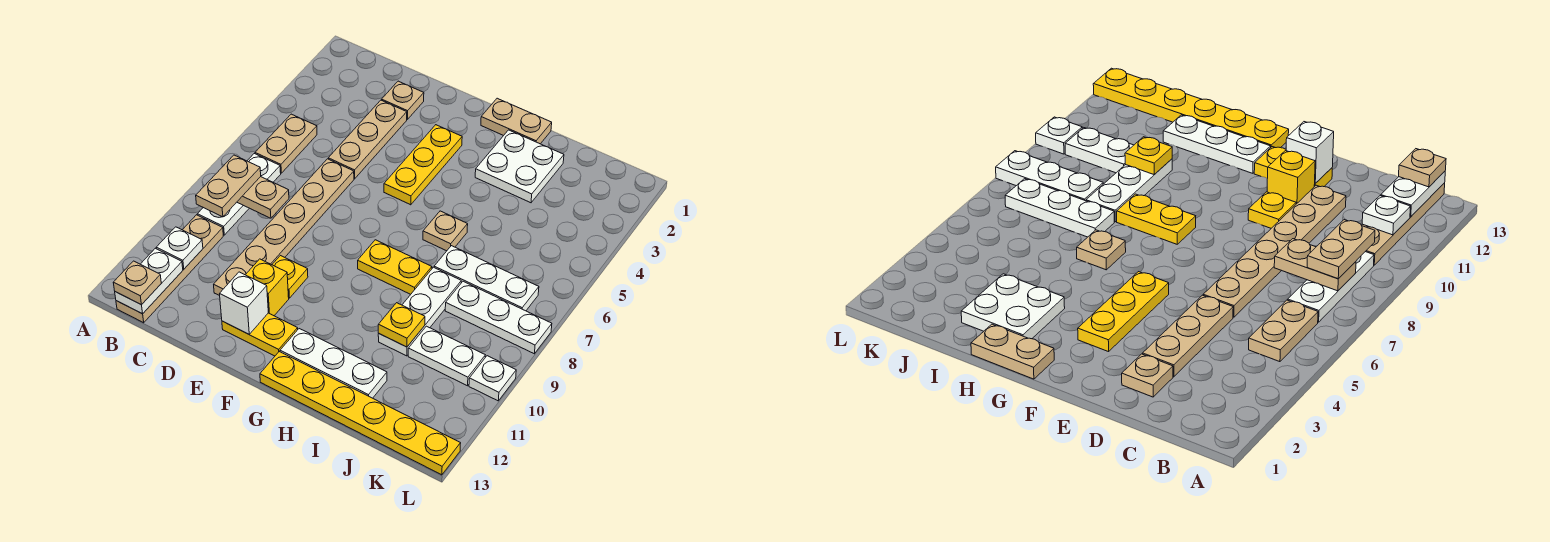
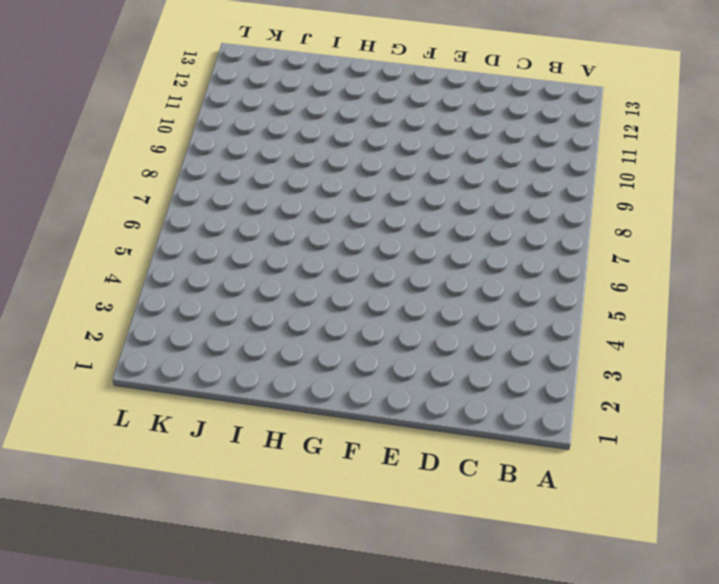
none -> tan plate B5:B6 level 1
none -> white plate B7:B9 level 1
none -> tan plate B10:B13 level 1

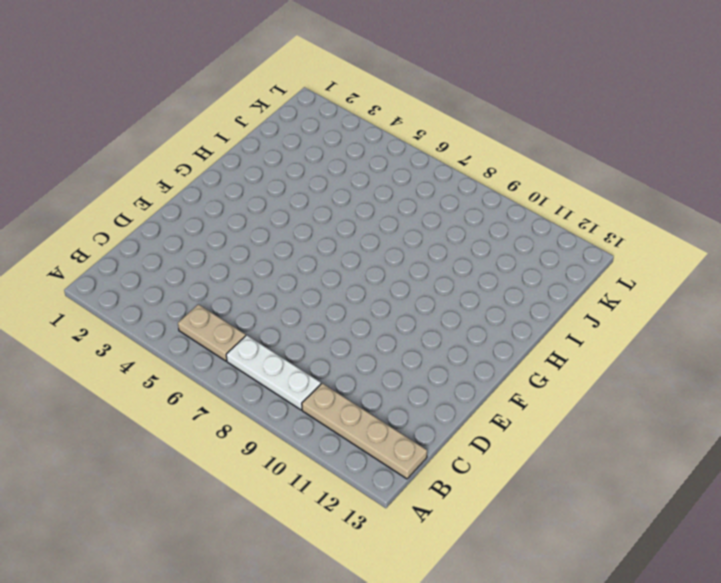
none -> tan plate D2 level 1
none -> tan plate D3:D5 level 1
none -> tan plate D6:D11 level 1

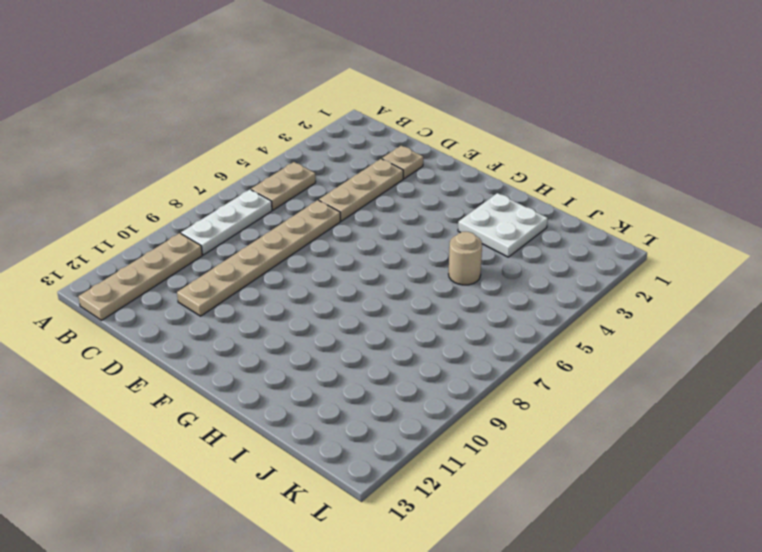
tan round brick I5 level 1 -> none
none -> yellow plate E10 level 1
none -> yellow brick E11 level 1
none -> yellow plate E12:F12 level 1

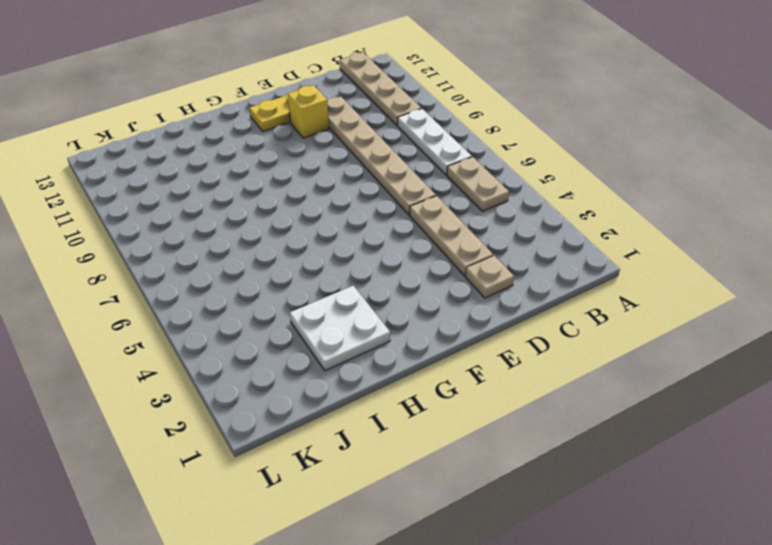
none -> yellow plate E10 level 1
none -> yellow plate F3:F5 level 1
none -> tan plate G1:H1 level 1

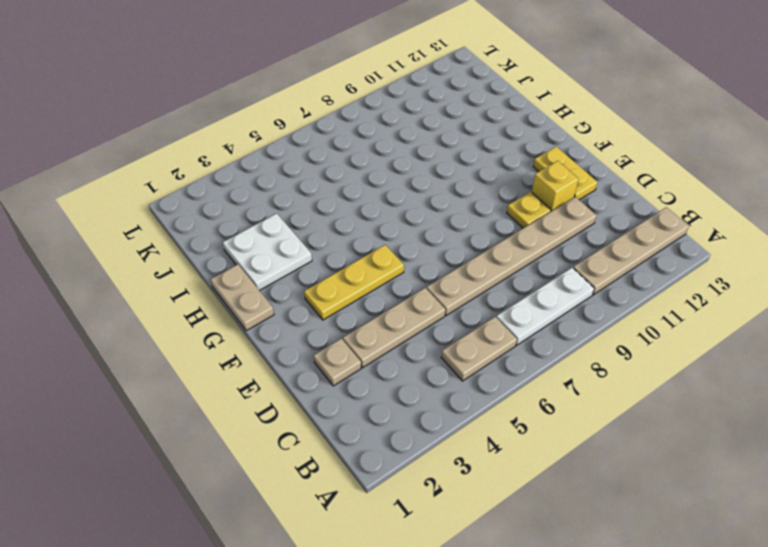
none -> yellow plate G8:H8 level 1
none -> white plate G12:I12 level 1
none -> yellow plate G13:L13 level 1

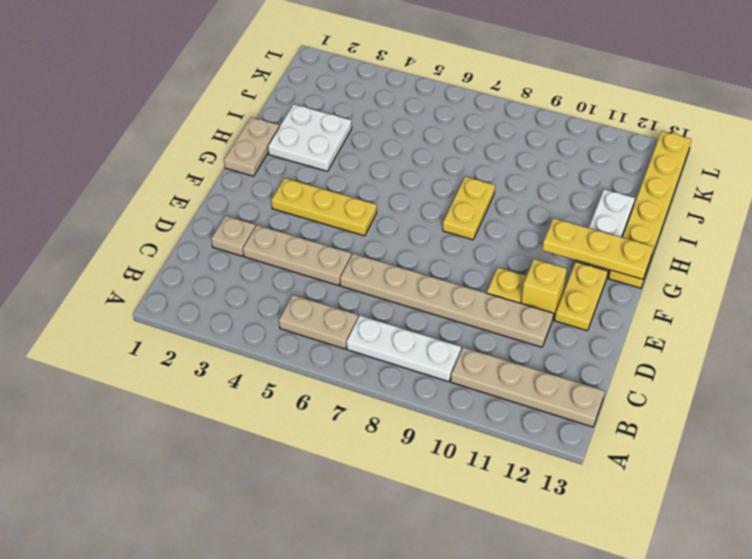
yellow plate G11:G13 level 2 -> none
none -> tan plate H6 level 1
none -> white plate I7:K7 level 1
none -> white plate I8:I10 level 1

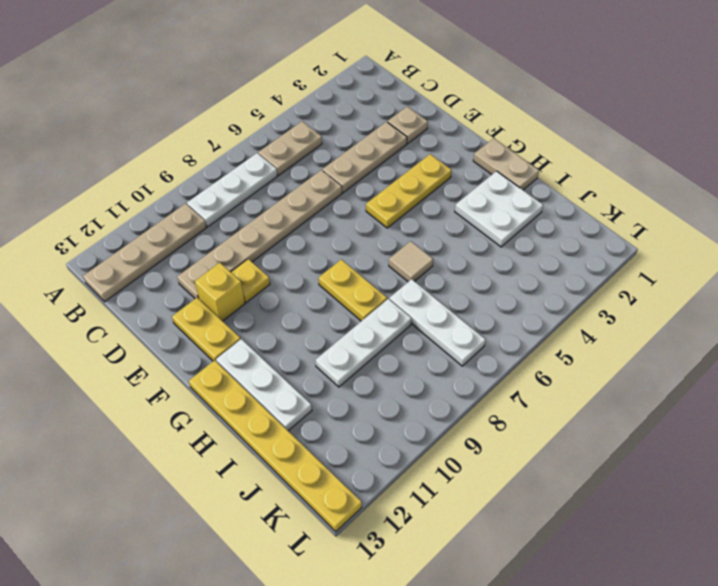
tan tile H6 level 1 -> tan plate H6 level 1
none -> white plate J8:L8 level 1
none -> white plate J10:K10 level 1
none -> white plate L10 level 1

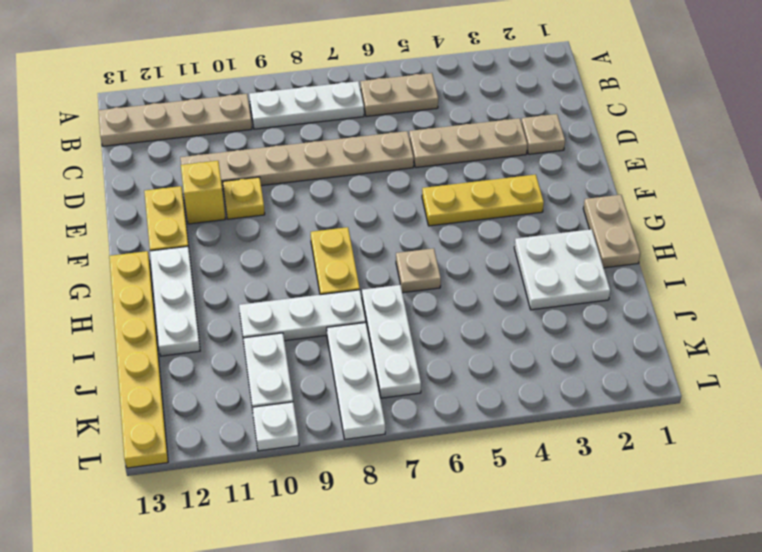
none -> tan plate B8:C8 level 2
none -> white plate B11 level 2
none -> white plate B12:B13 level 2

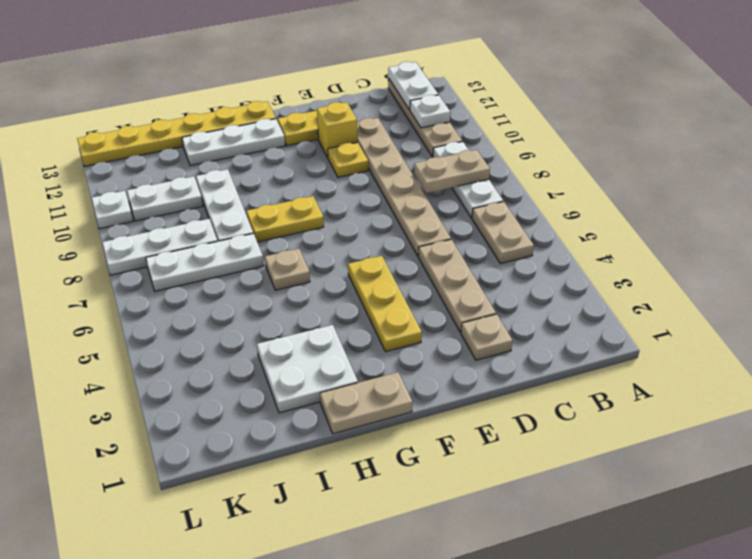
none -> white brick E12 level 2
none -> yellow plate I10 level 2
none -> tan plate B8:B9 level 3

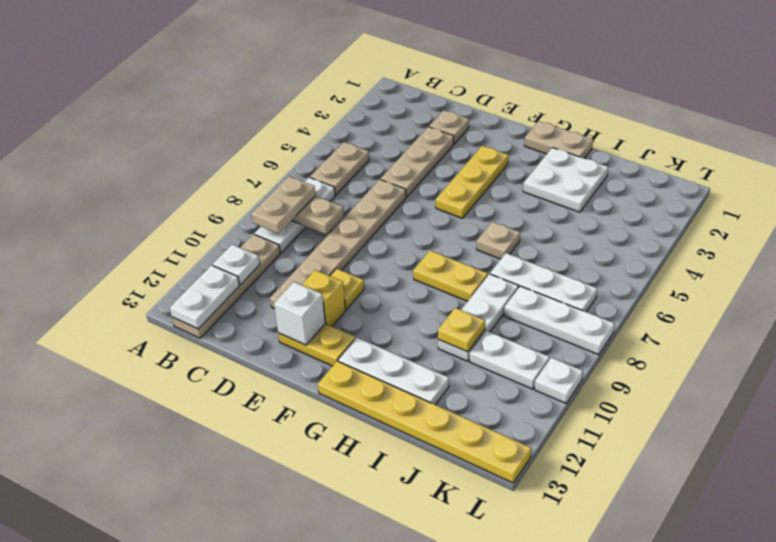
none -> tan plate B13 level 3

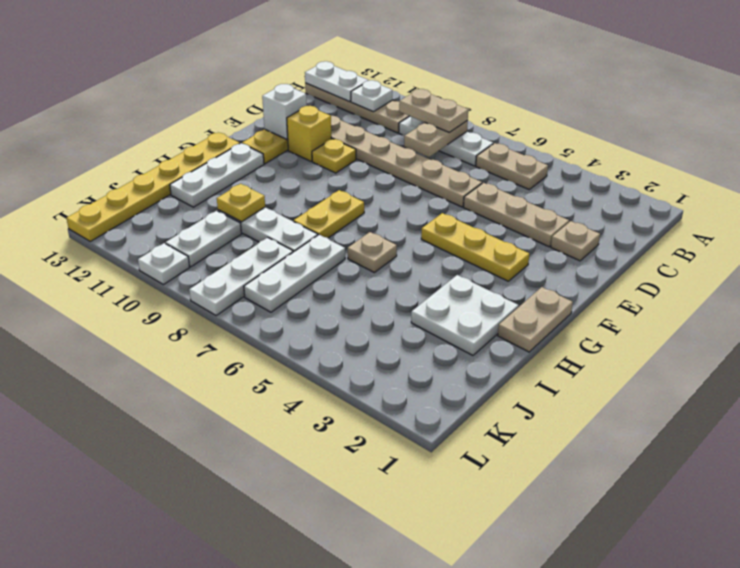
none -> tan plate B13 level 3

